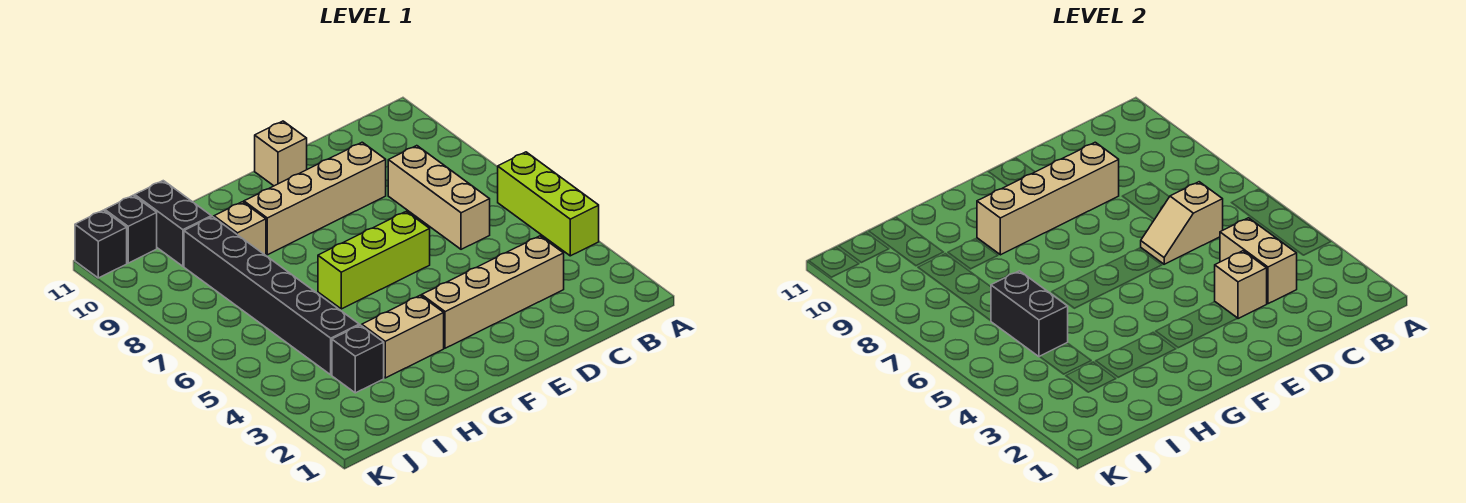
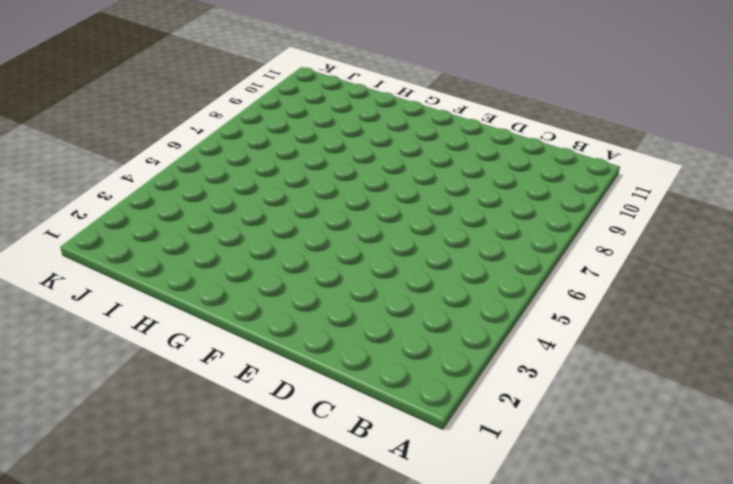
none -> lime brick A4:A6 level 1
none -> tan brick C3:F3 level 1
none -> tan brick C6:C8 level 1

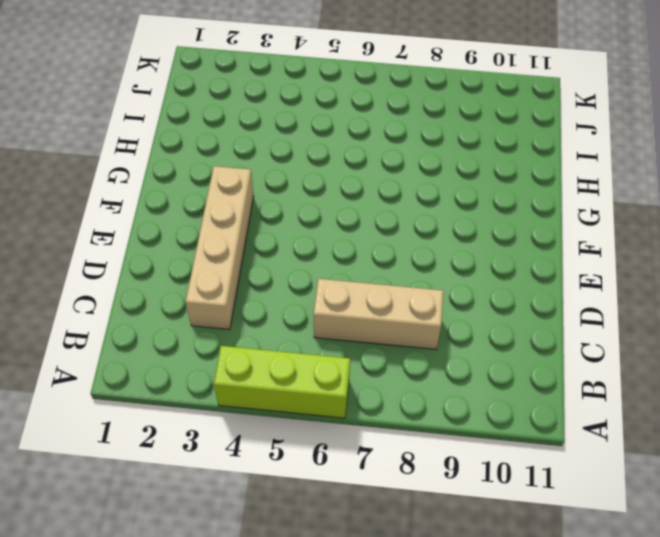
none -> tan brick D9:G9 level 1
none -> lime brick E6:G6 level 1
none -> tan brick E11 level 1

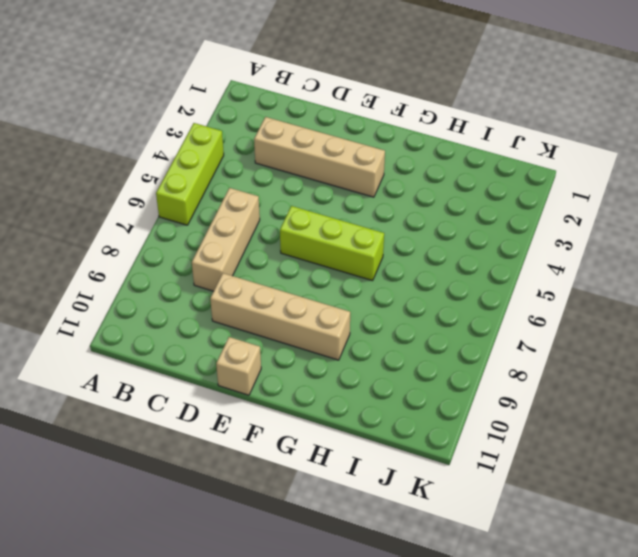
none -> tan brick G3:H3 level 1
none -> tan brick H9 level 1
none -> black brick I3 level 1

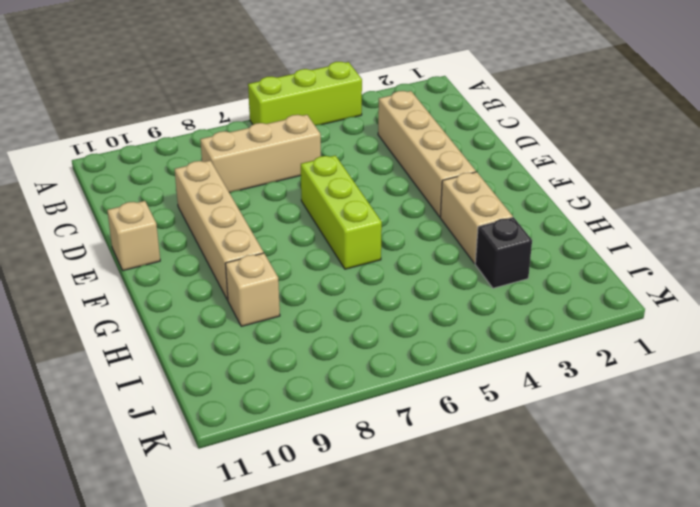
none -> black brick I4:I9 level 1
none -> black brick I10:I11 level 1
none -> black brick J11 level 1

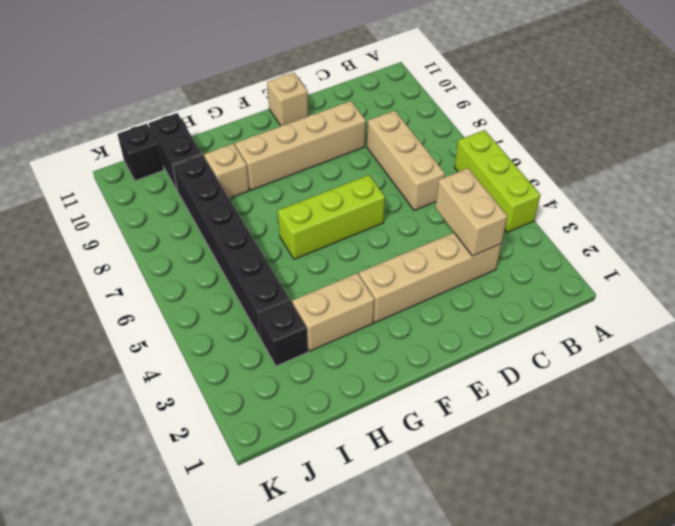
none -> black brick K11 level 1
none -> tan slope C6:D6 level 2 top C
none -> tan brick D3 level 2

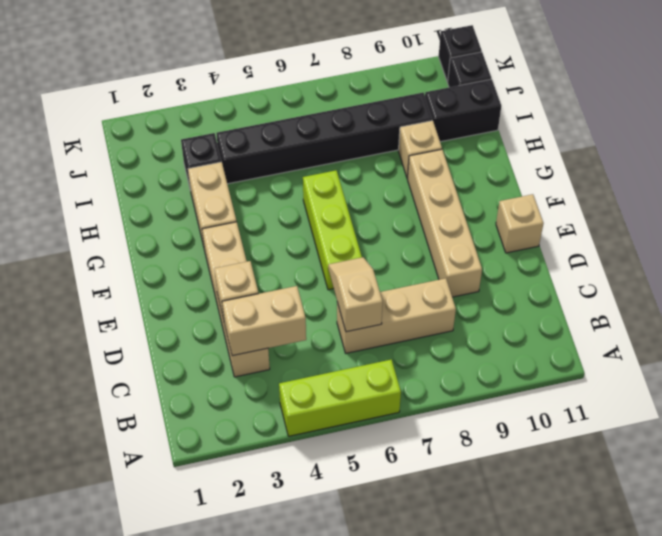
none -> tan brick D9:G9 level 2
none -> black brick I5:I6 level 2

